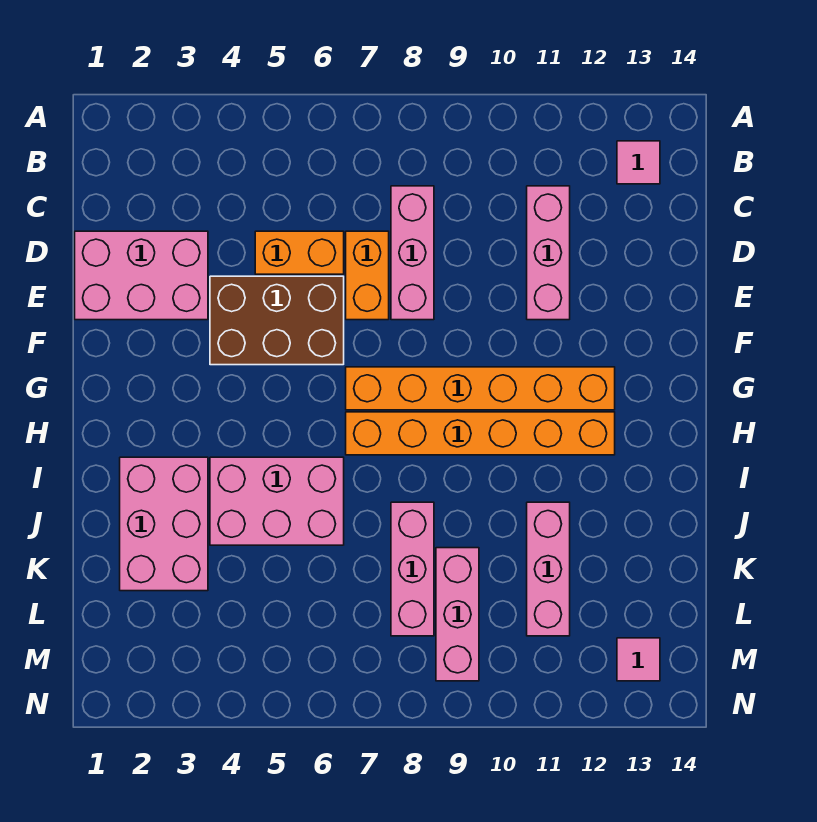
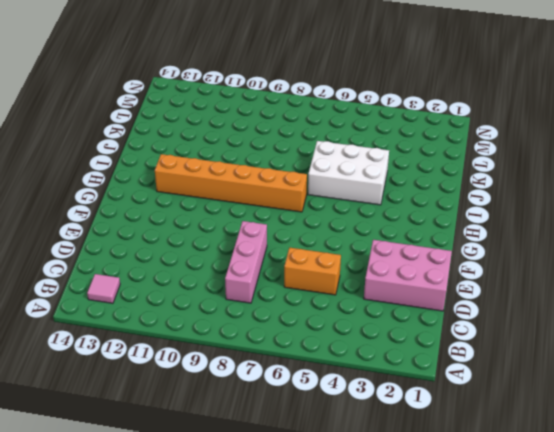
white brick I4:J6 level 1 -> pink brick I4:J6 level 1
none -> pink brick C11:E11 level 1
none -> orange brick D7:E7 level 1
none -> brown brick E4:F6 level 1

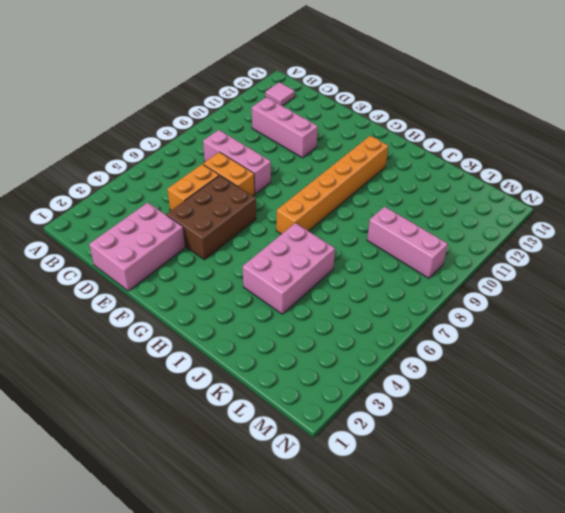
none -> orange brick G7:G12 level 1
none -> pink brick I2:K3 level 1
none -> pink brick J8:L8 level 1

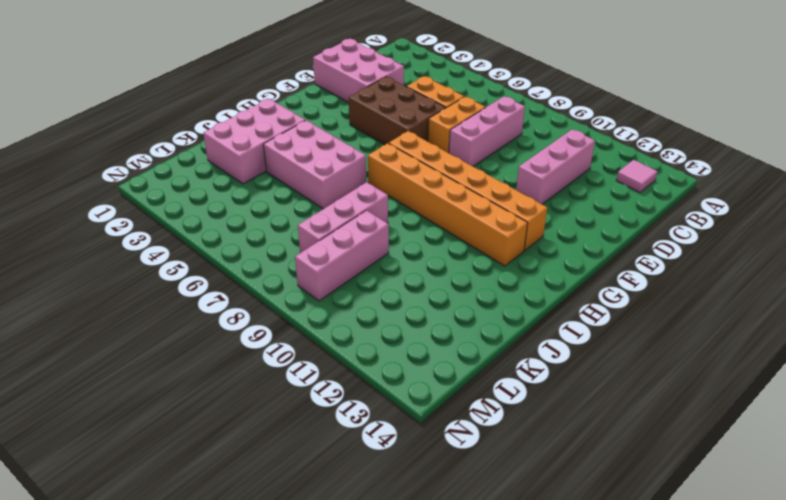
none -> pink brick J11:L11 level 1
none -> pink tile M13 level 1

